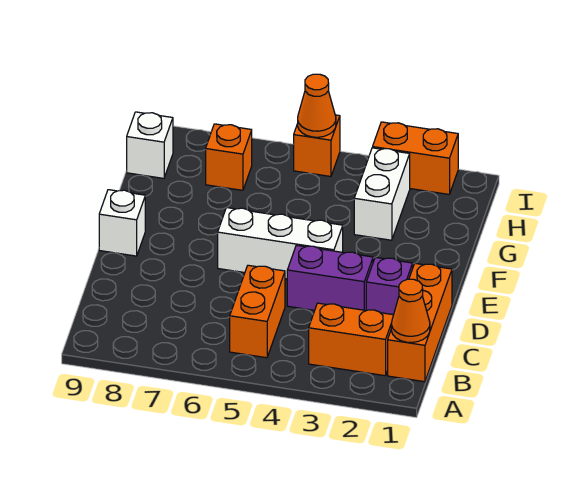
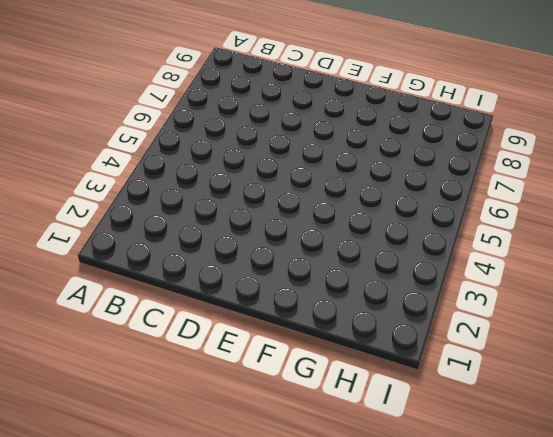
none -> orange brick B1:D1 level 1
none -> orange brick B2:B3 level 1
none -> orange brick B5:C5 level 1

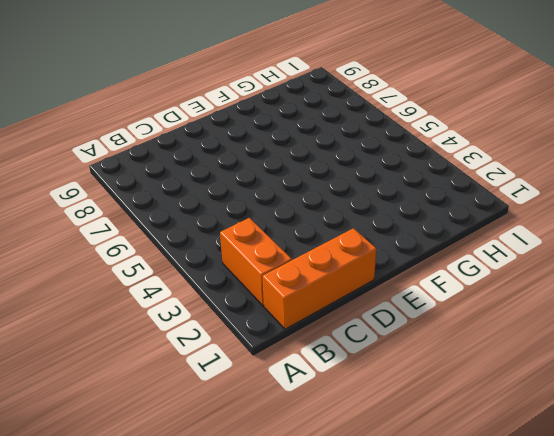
none -> orange brick B5:C5 level 1
none -> purple brick D2 level 1
none -> purple brick D3:D4 level 1

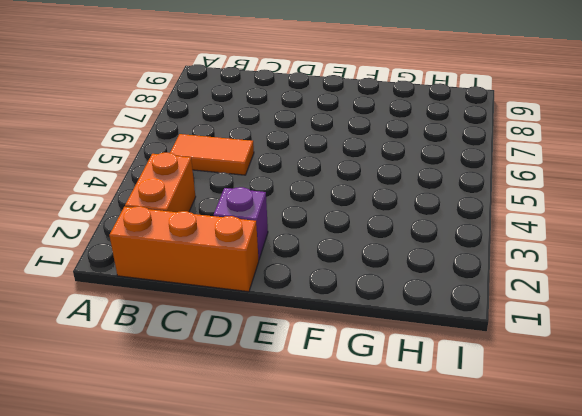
orange tile B5:C5 level 1 -> orange brick B5:C5 level 1
none -> purple brick D3:D4 level 1
none -> white brick E4:E6 level 1
none -> white brick E9 level 1

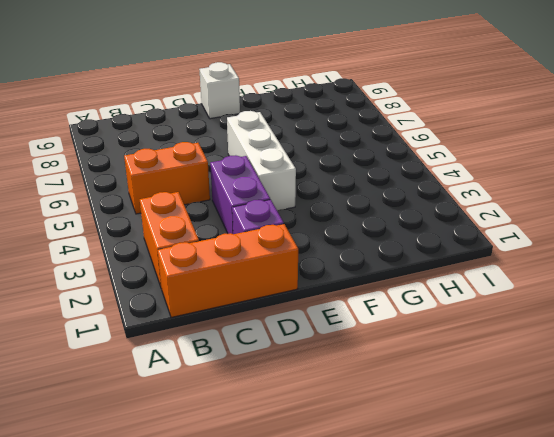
none -> white brick G3:H3 level 1
none -> orange brick H7 level 1
none -> white brick H9 level 1

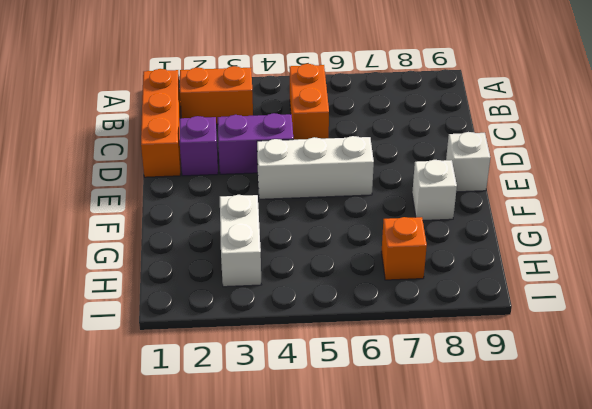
white brick F8 level 1 -> white brick H9 level 1
none -> orange brick I2:I3 level 1
none -> orange brick I5 level 1
none -> orange cone B1 level 2

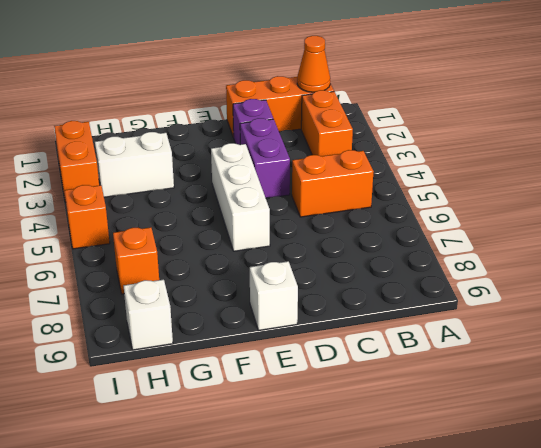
none -> orange cone I5 level 2

